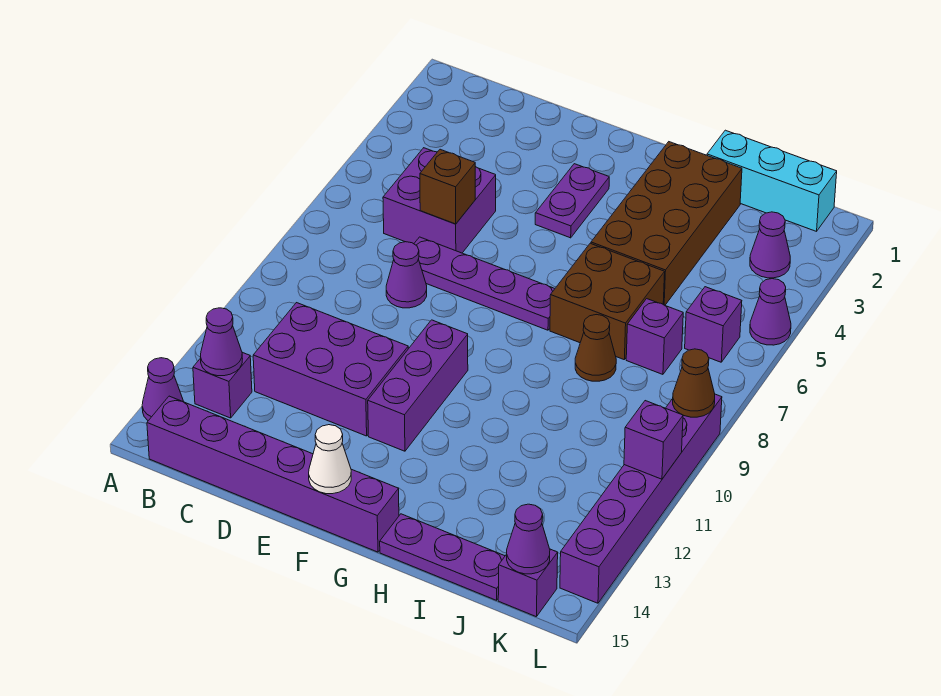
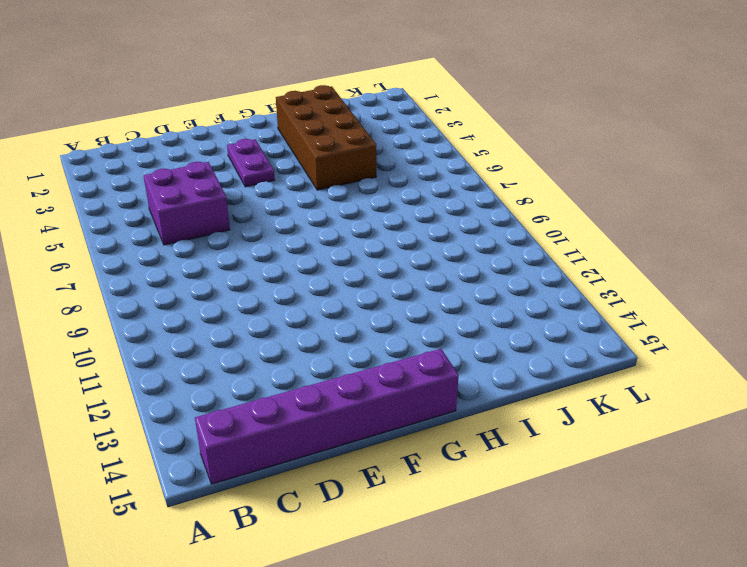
none -> purple cone A14 level 1
none -> purple brick B13 level 1
none -> purple brick C11:E12 level 1

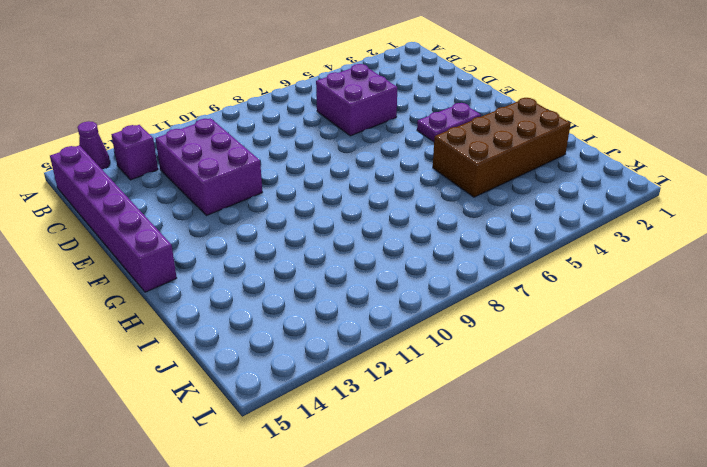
none -> purple plate D7:G7 level 1
none -> purple cone D8 level 1
none -> purple brick F10:F12 level 1

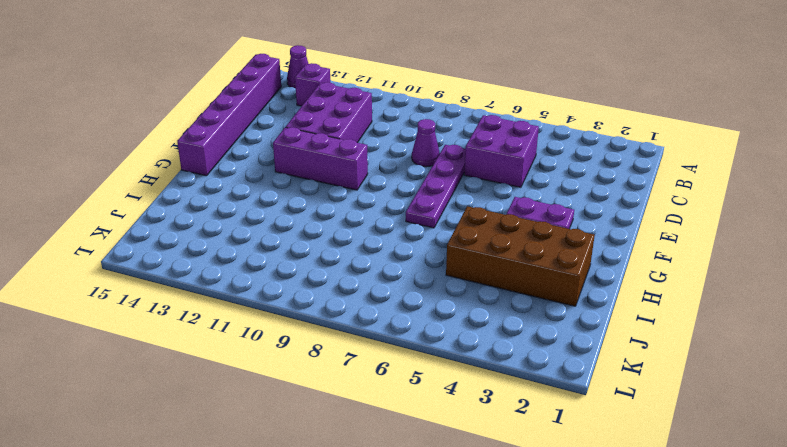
none -> brown brick H6:I7 level 1
none -> purple plate H15:J15 level 1
none -> cyan brick I1:K1 level 1

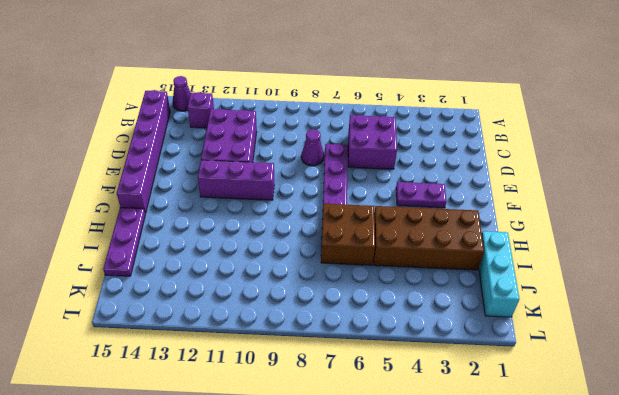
none -> brown cone I8 level 1
none -> purple brick J7 level 1
none -> purple cone K3 level 1

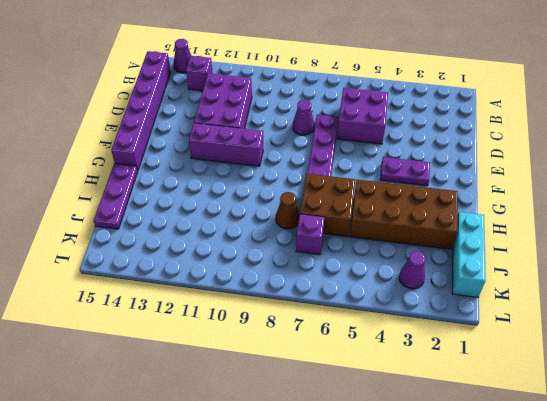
none -> purple brick K6 level 1
none -> purple brick K15 level 1
none -> purple cone L5 level 1

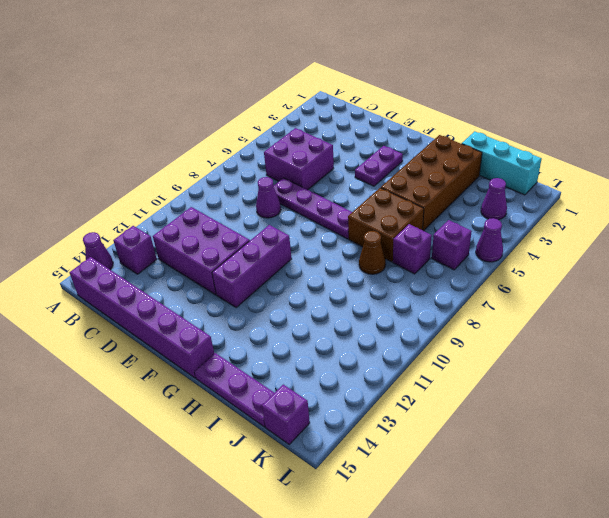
none -> purple brick L9:L14 level 1
none -> purple cone B13 level 2
none -> brown brick D6 level 2

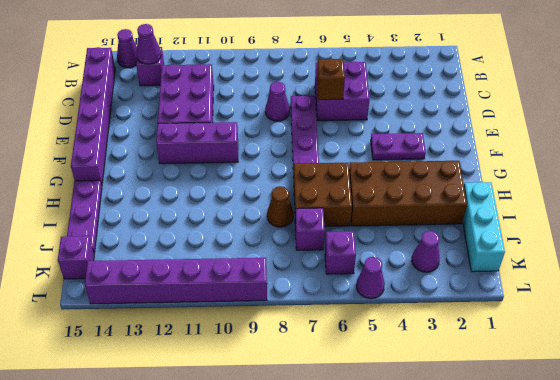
none -> white cone F15 level 2
none -> purple cone K15 level 2
none -> brown cone L9 level 2

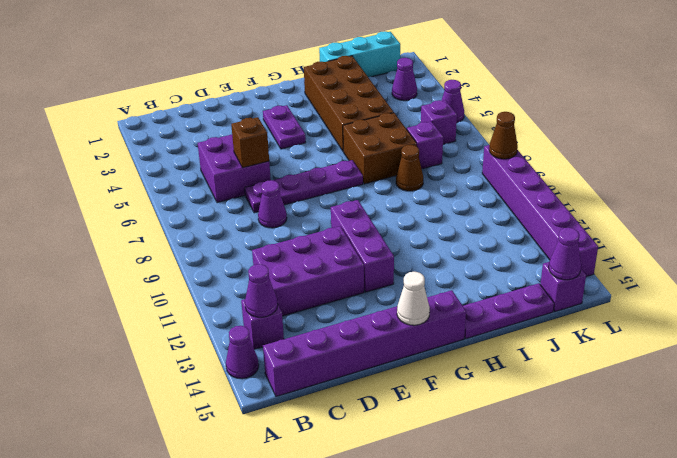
none -> purple brick L11 level 2

